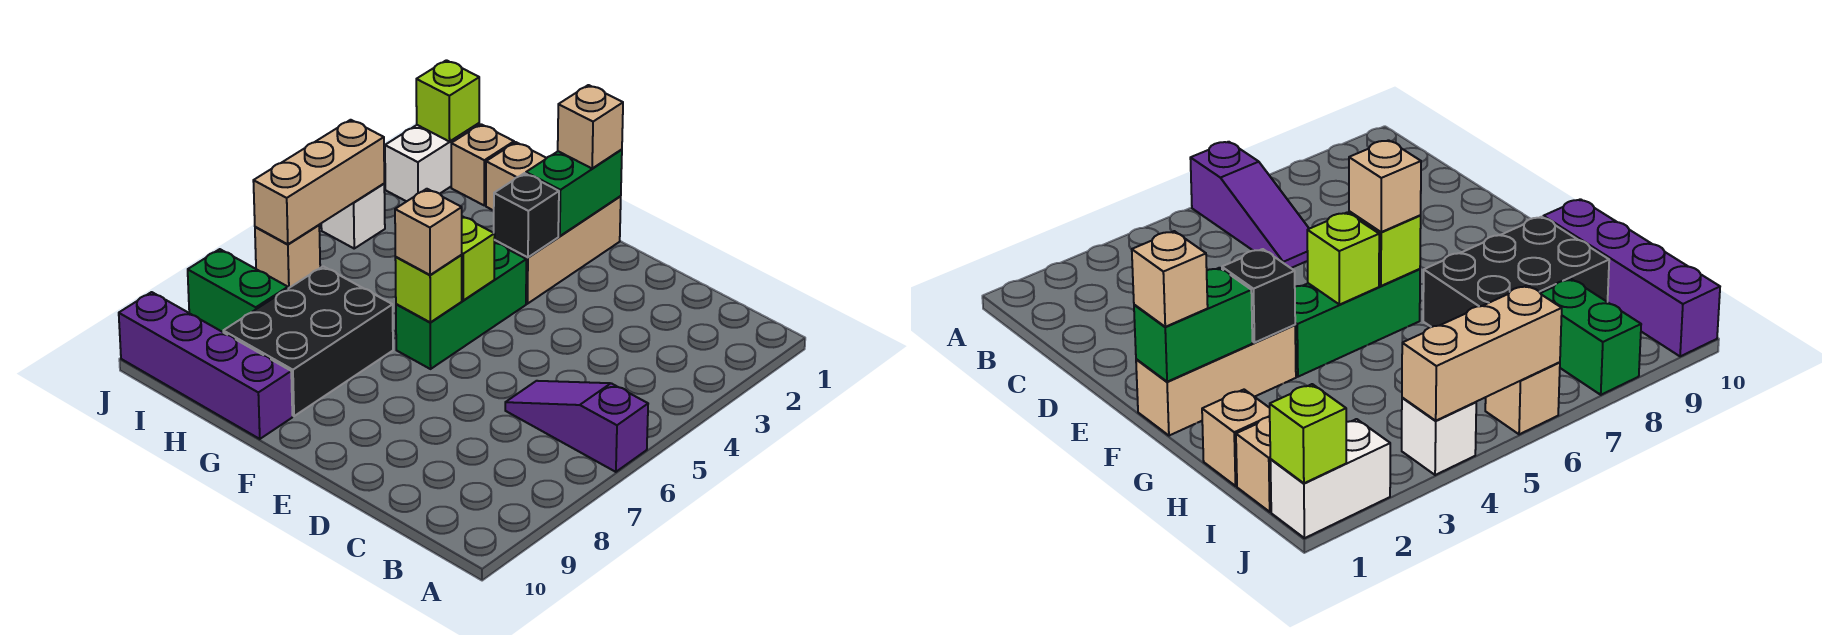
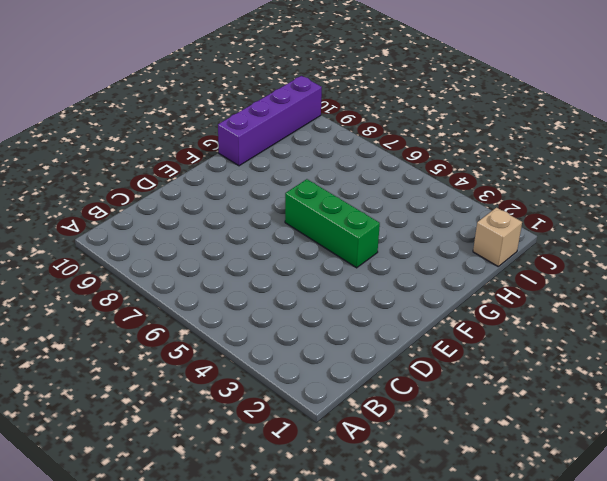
none -> purple slope A6:C6 level 1 top A
none -> tan brick F1:F3 level 1
none -> black brick G7:H9 level 1

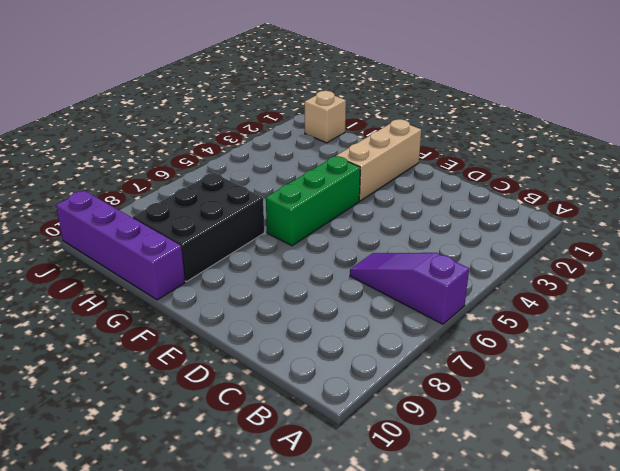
none -> tan brick H1 level 1
none -> green brick I8:J8 level 1
none -> white brick J1:J2 level 1

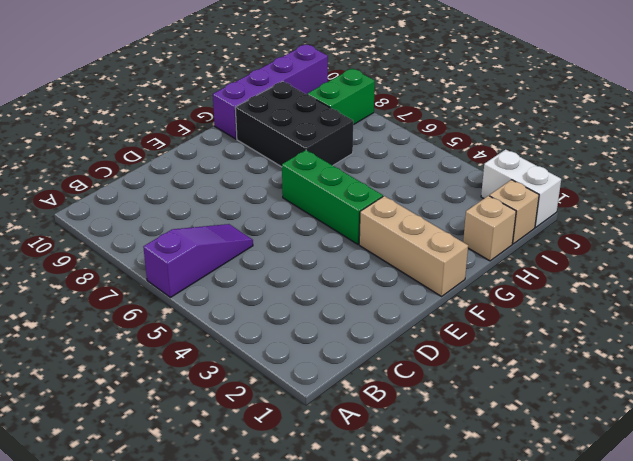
none -> white brick J4 level 1
none -> tan brick J6 level 1
none -> green brick F1:F2 level 2

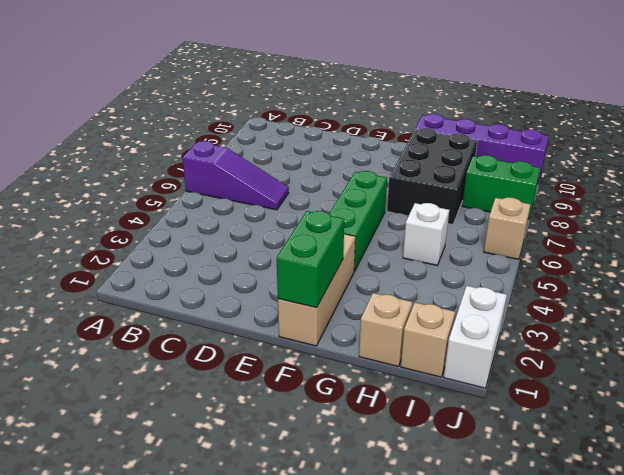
white brick H5 level 1 -> white brick J4 level 1
none -> black brick F3 level 2
none -> lime brick F5 level 2
none -> lime brick F6 level 2

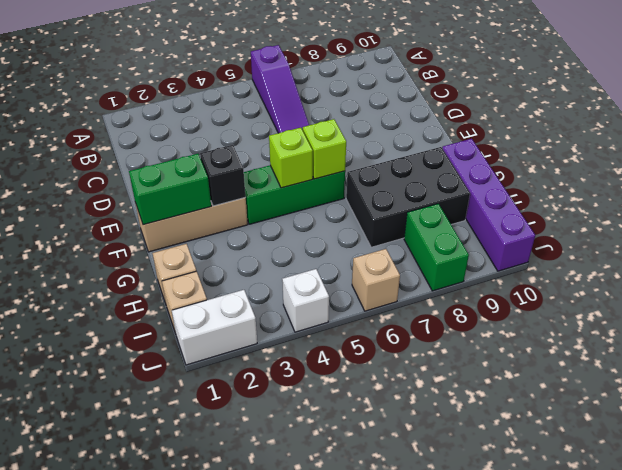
none -> lime brick J1 level 2
none -> tan brick J4:J6 level 2
none -> tan brick F1 level 3

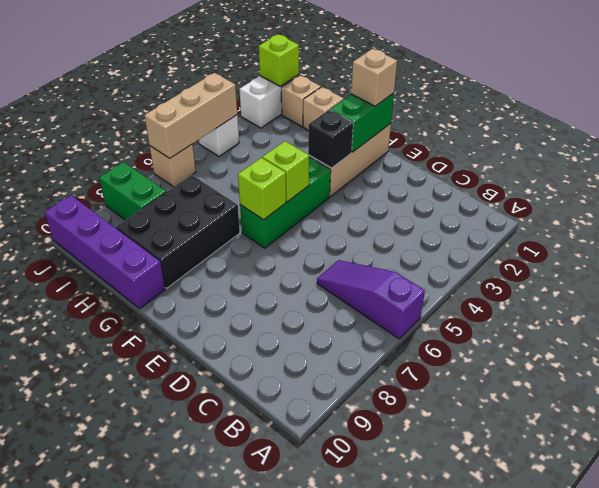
none -> tan brick F6 level 3

